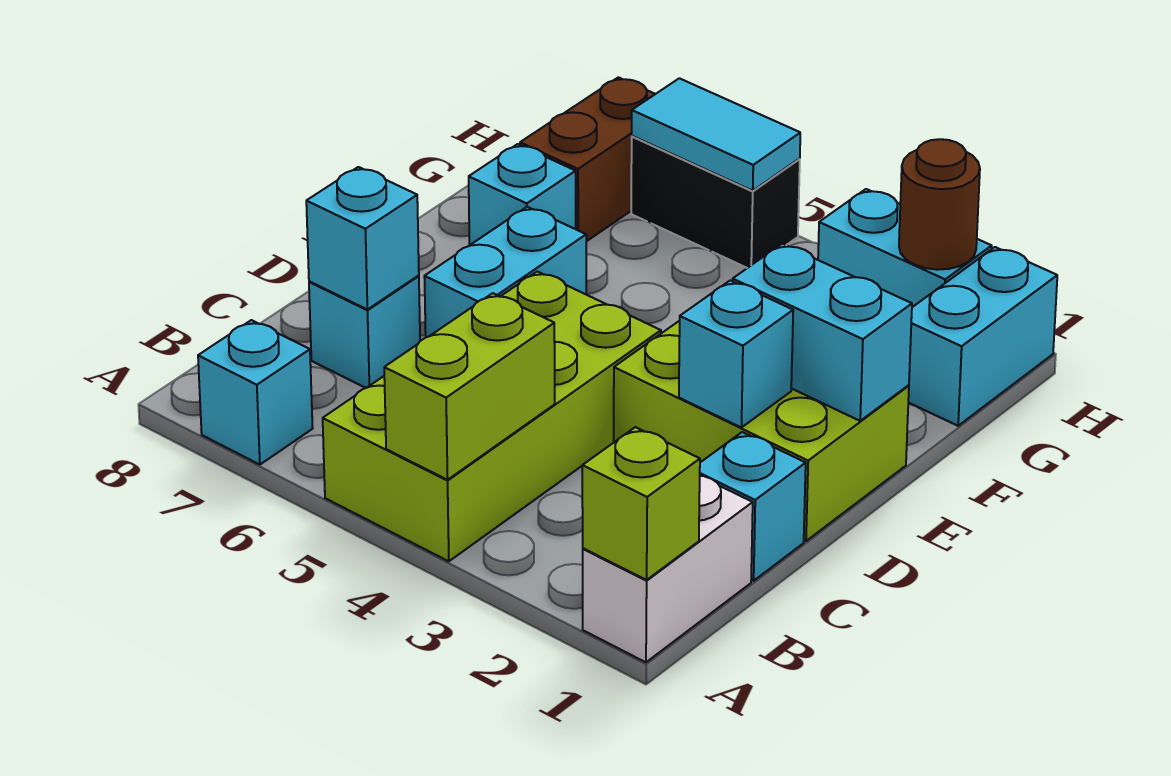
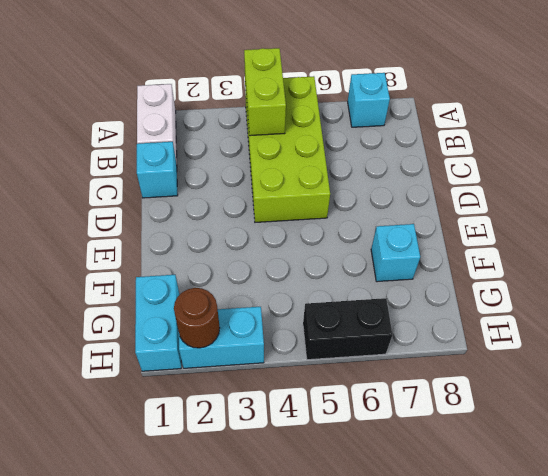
none -> cyan brick C7 level 1
none -> lime brick D1:E3 level 1
none -> cyan brick D6:E6 level 1

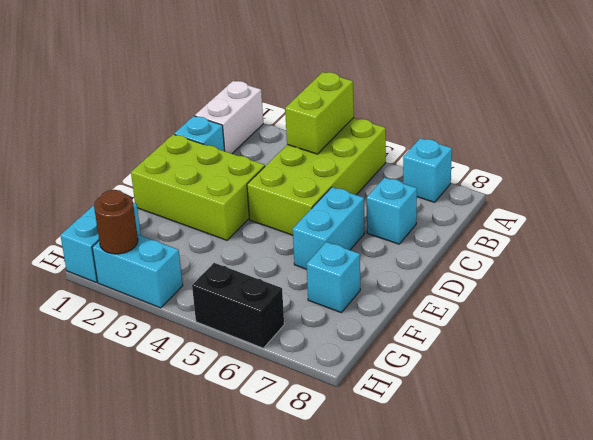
none -> brown brick G7:H7 level 1
none -> lime brick A1 level 2
none -> cyan brick C7 level 2

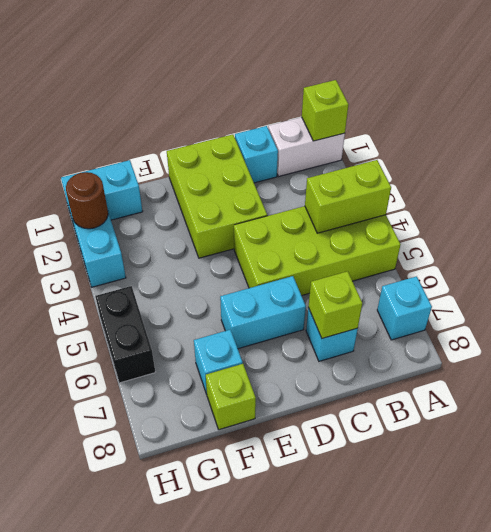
lime brick C7 level 2 -> cyan brick C7 level 2
lime brick F8 level 1 -> none
none -> brown brick G7:H7 level 1
none -> cyan brick D2 level 2
none -> cyan brick E1:E2 level 2

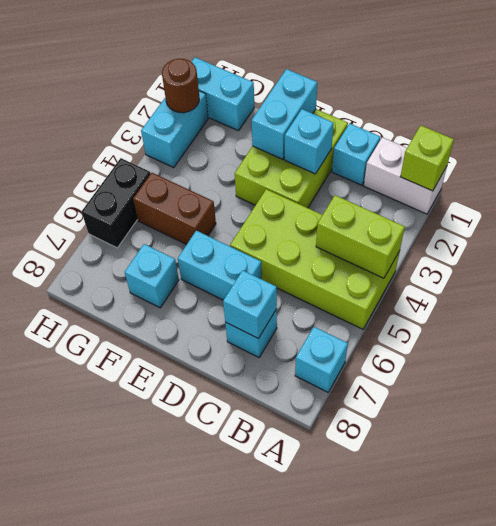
brown brick F5:G5 level 1 -> brown brick G7:H7 level 1
none -> cyan tile H5:H6 level 2

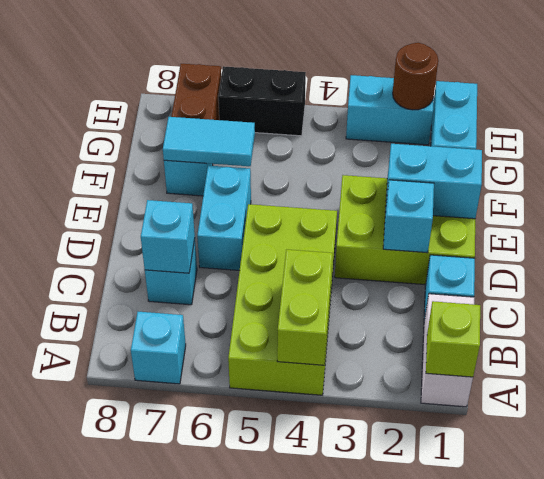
cyan tile F6:F7 level 2 -> cyan tile H5:H6 level 2

